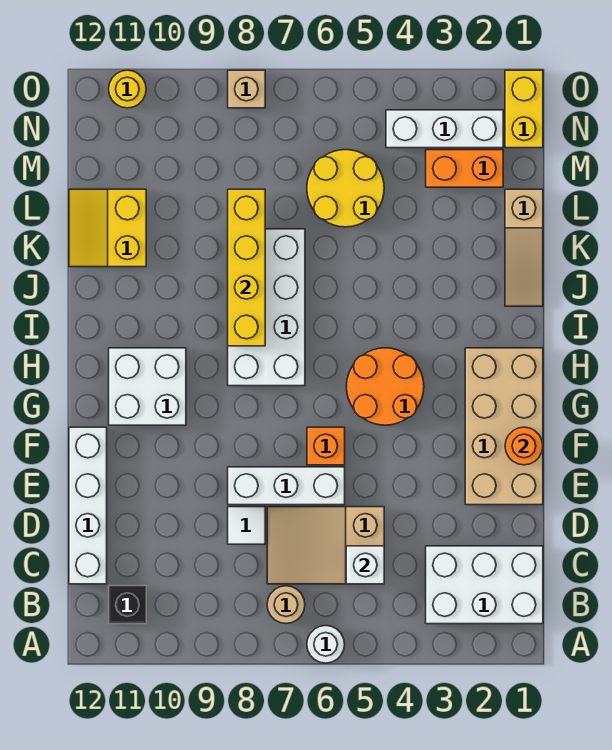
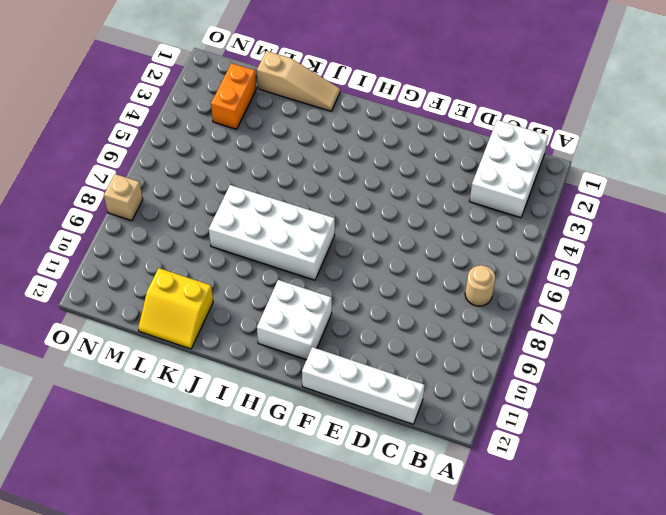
none -> white round brick A6 level 1
none -> black brick B11 level 1
none -> tan slope C5:D7 level 1 top 5

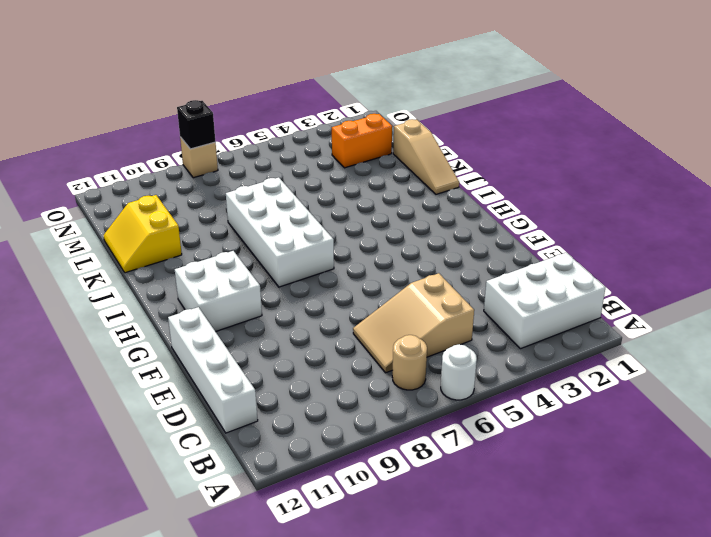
black brick O8 level 2 -> black brick B11 level 1
none -> white tile D8 level 1
none -> tan brick E1:H2 level 1
none -> white brick E6:E8 level 1

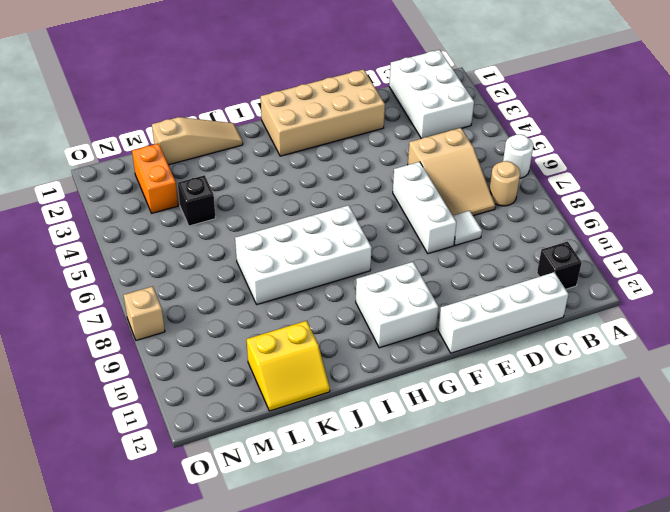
black brick L4 level 1 -> none
none -> orange brick F6 level 1
none -> orange round brick G4:H5 level 1
none -> yellow round brick L5:M6 level 1

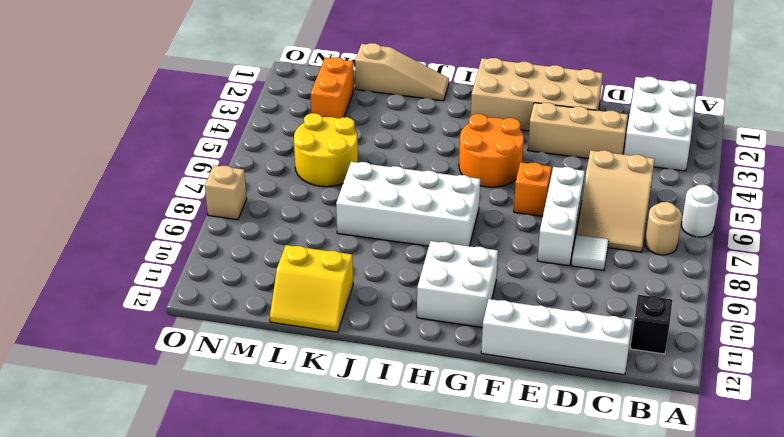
tan brick D3:F3 level 1 -> none
none -> yellow brick N1:O1 level 1
none -> white brick N2:N4 level 1
none -> yellow round brick O11 level 1

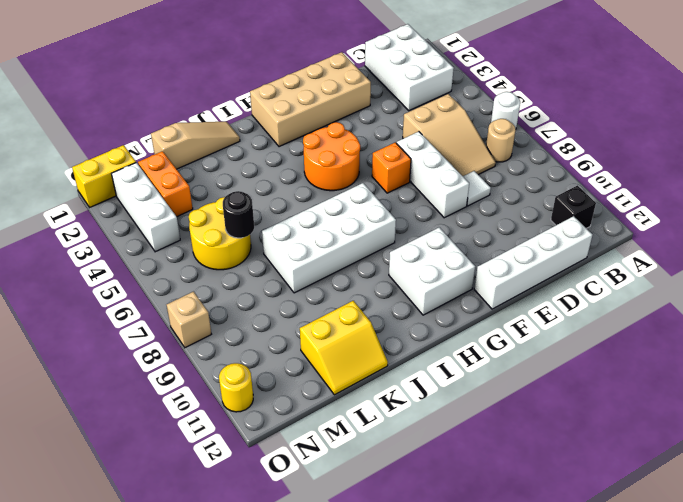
black round brick L6 level 2 -> none
none -> white brick C5 level 2
none -> orange round brick F1 level 2
none -> yellow brick I8:L8 level 2

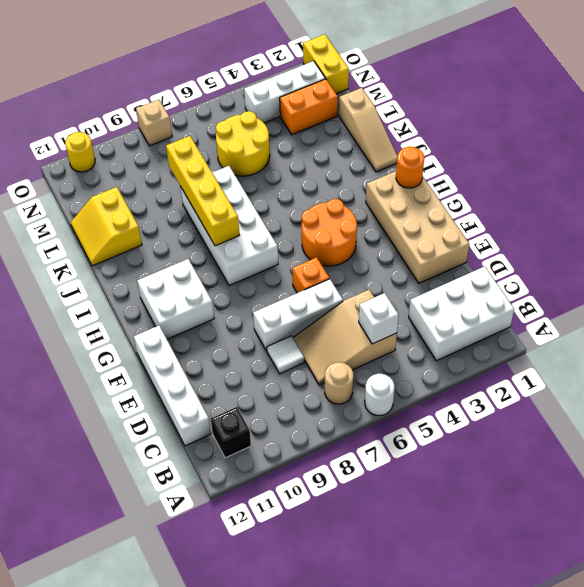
orange round brick H1 level 2 -> orange round brick F1 level 2

